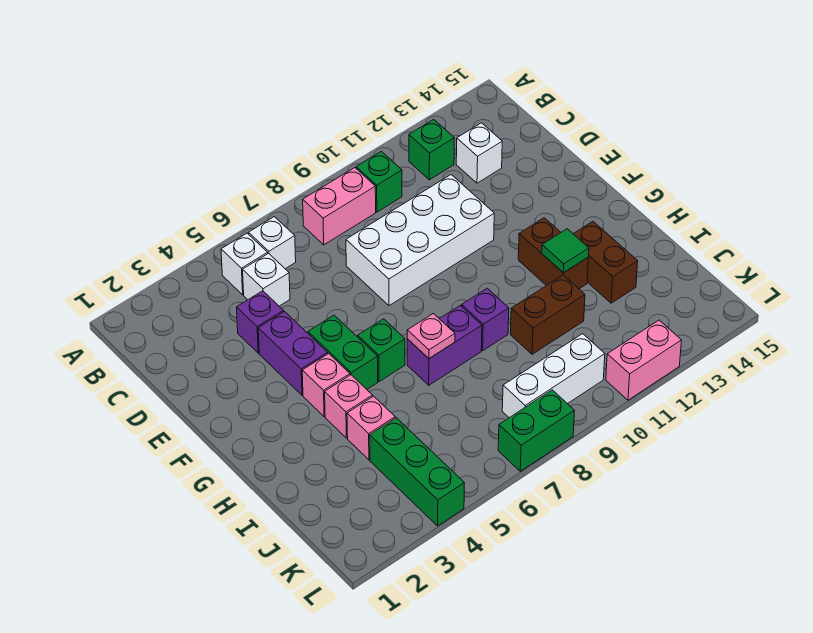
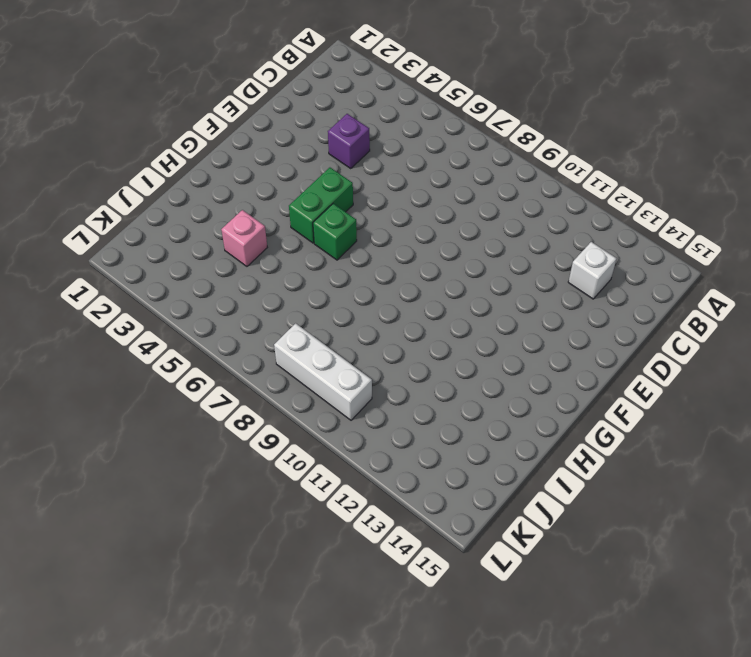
none -> white brick B5 level 1
none -> white brick B6 level 1
none -> pink brick B8:B9 level 1

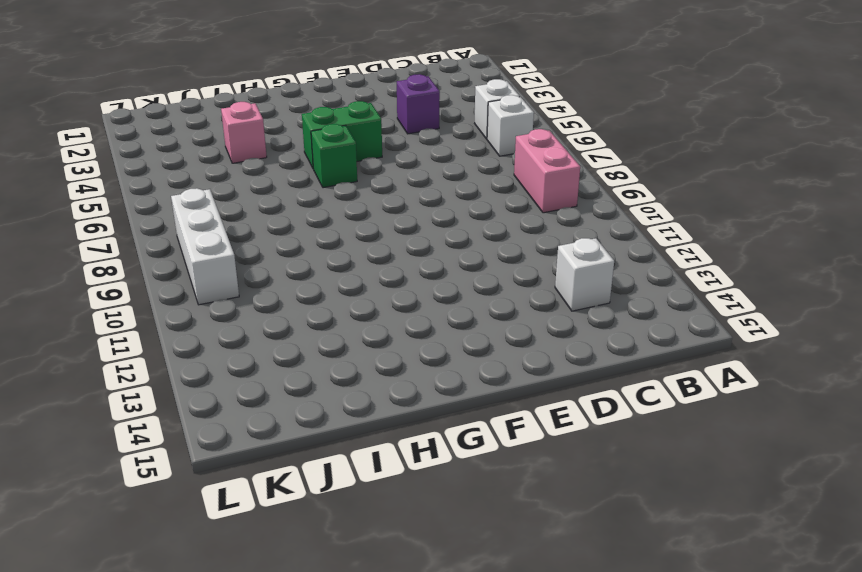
none -> green brick B10 level 1
none -> green brick B12 level 1
none -> white brick C5 level 1

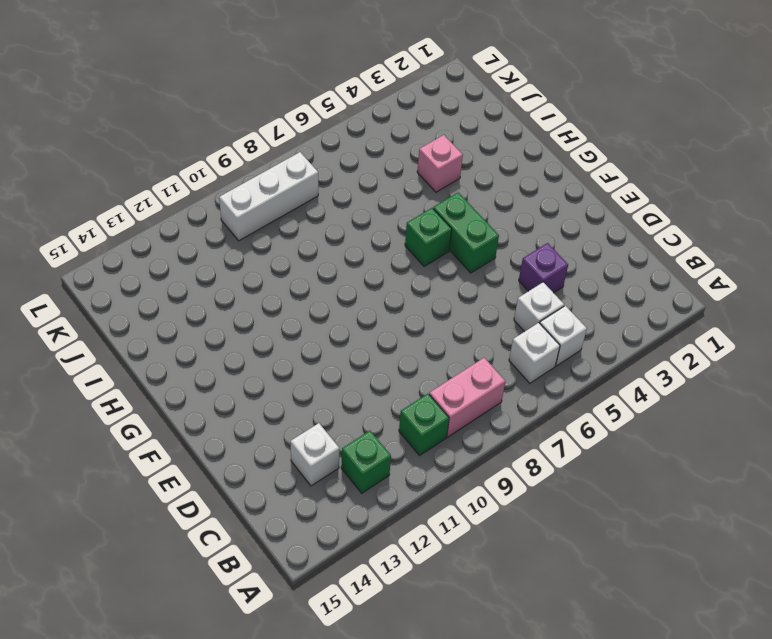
none -> white brick D8:E11 level 1
none -> purple brick E4:F4 level 1
none -> pink brick G4 level 1

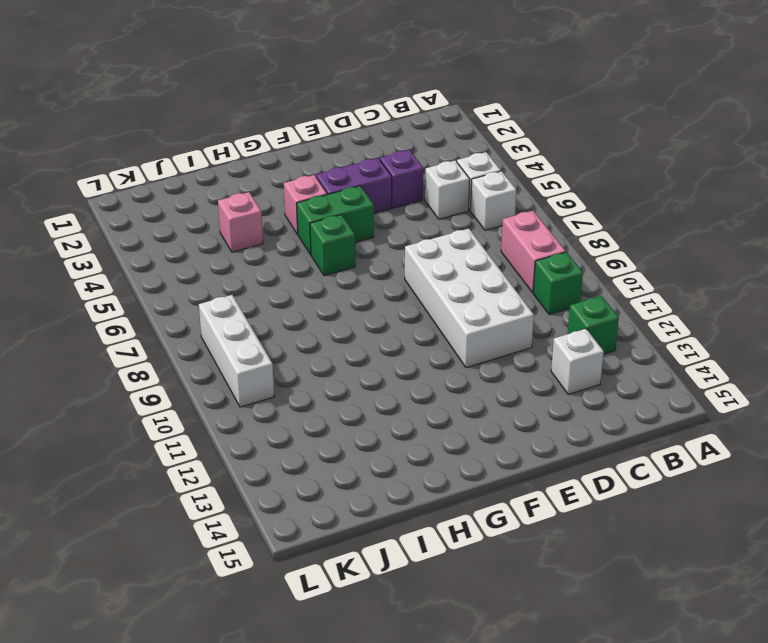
none -> brown brick G12:H12 level 1
none -> pink brick H4 level 1
none -> purple brick H7:H8 level 1

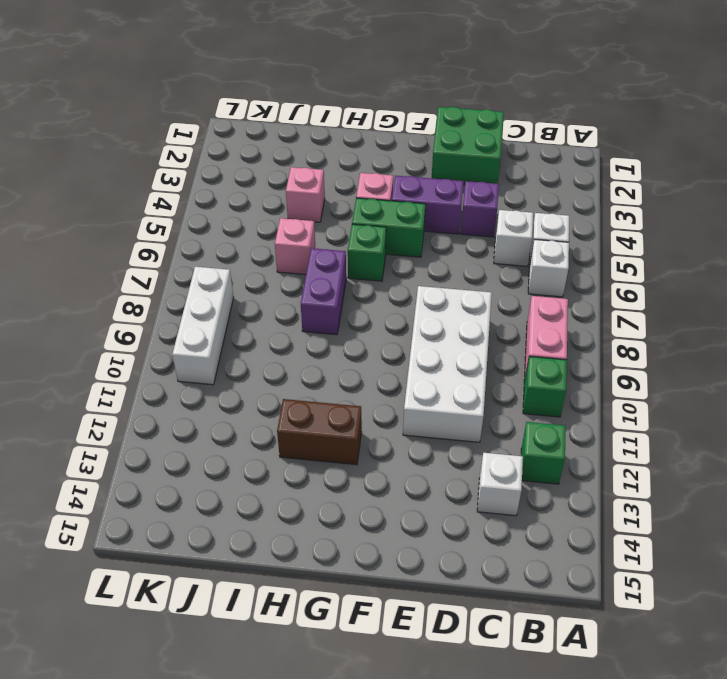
green brick D1:E2 level 1 -> none
pink brick I6 level 1 -> pink brick H4 level 1
none -> purple brick H9 level 1
none -> brown brick H13:I13 level 1
none -> brown brick I10:I11 level 1

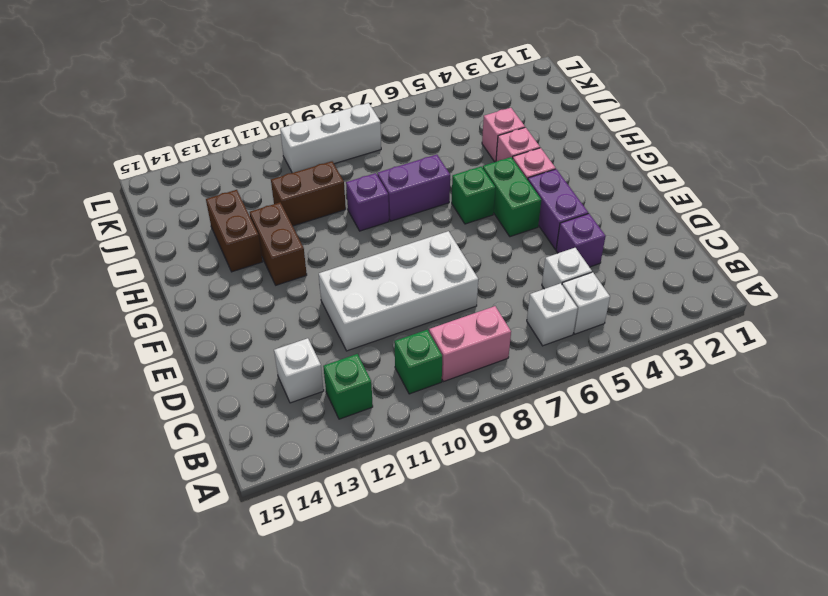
none -> green brick J4:L4 level 1
none -> green brick L7:L8 level 1
none -> pink brick L11:L12 level 1

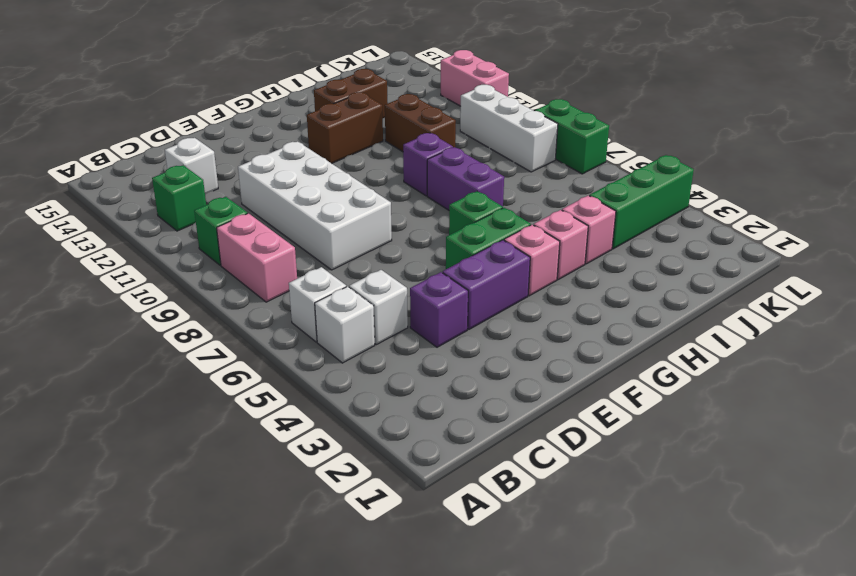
none -> pink plate H7 level 2
none -> green tile H12 level 2

